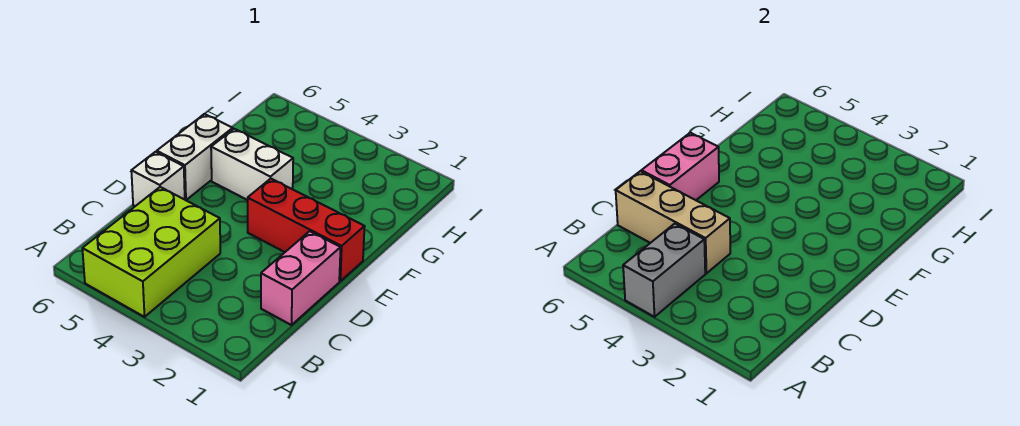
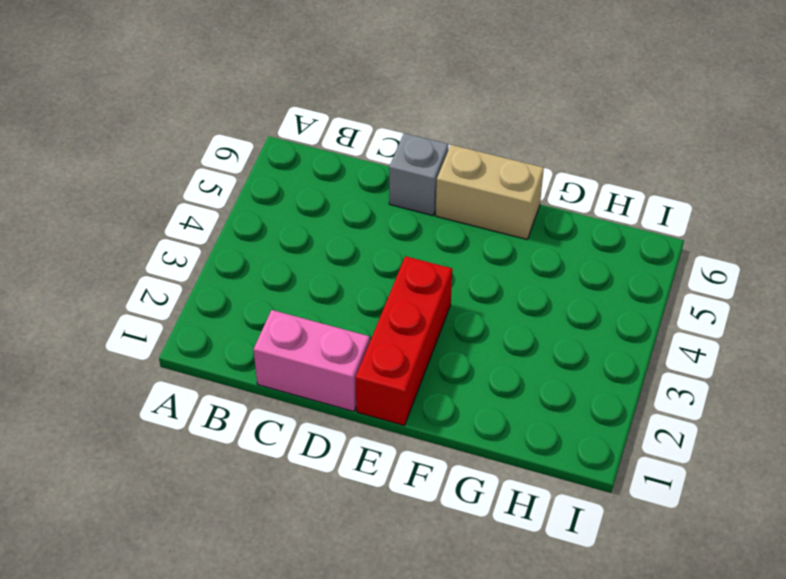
grey brick D6 level 1 -> white brick D6 level 1
tan brick E6:F6 level 1 -> white brick E6:F6 level 1
none -> lime brick A4:C5 level 1
none -> white brick F4:F5 level 1

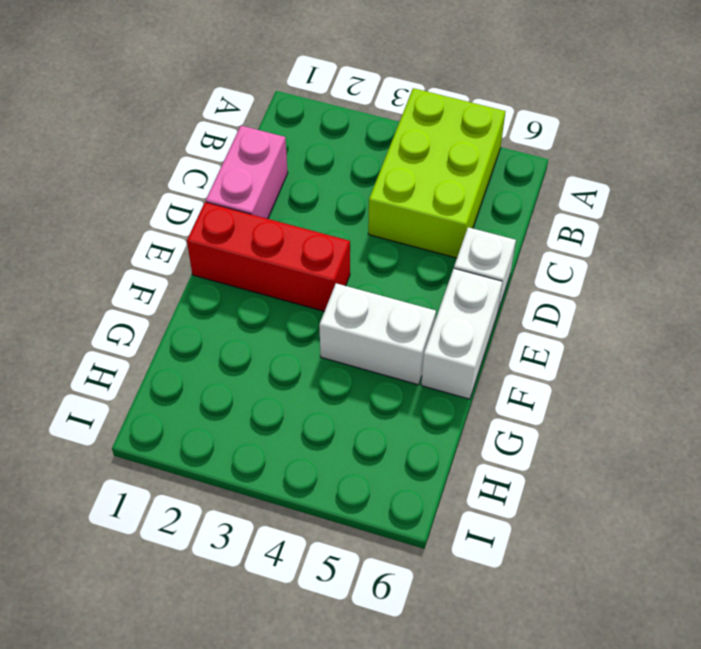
none -> grey brick A4:B4 level 2
none -> tan brick C4:C6 level 2

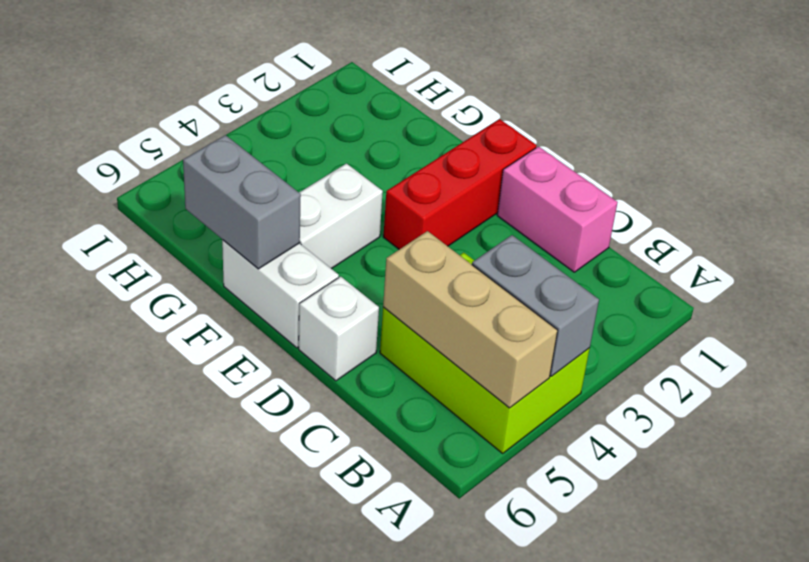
tan brick A5:C5 level 2 -> tan brick C4:C6 level 2
grey brick F6:G6 level 2 -> none
none -> pink brick D6:E6 level 2

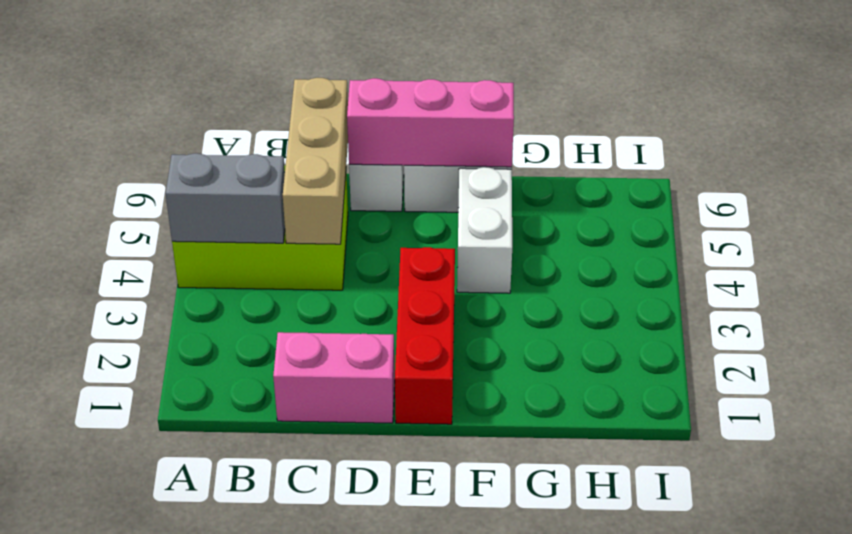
pink brick D6:F6 level 2 -> pink brick D6:E6 level 2

